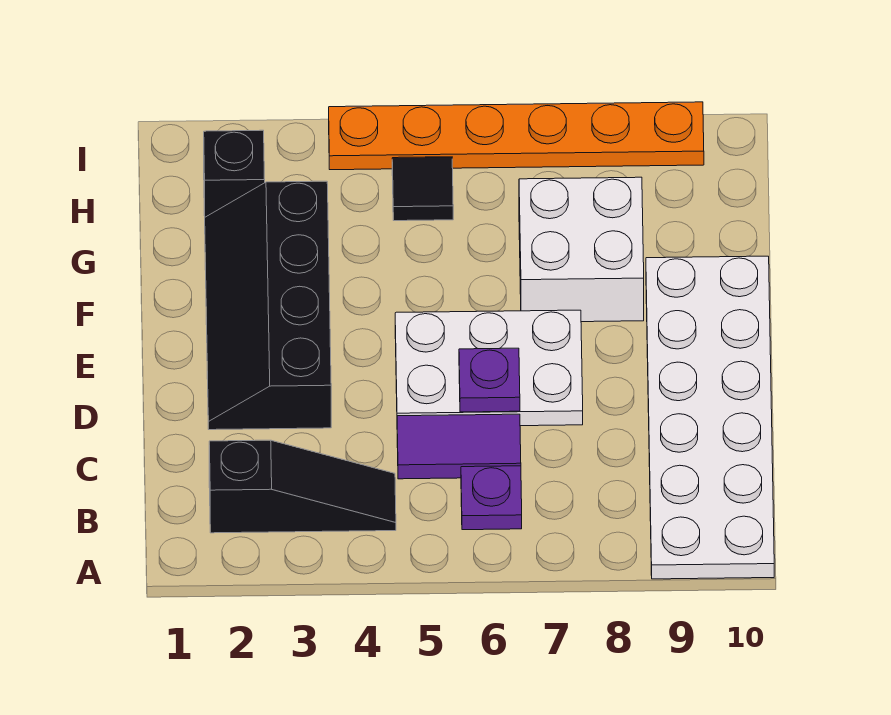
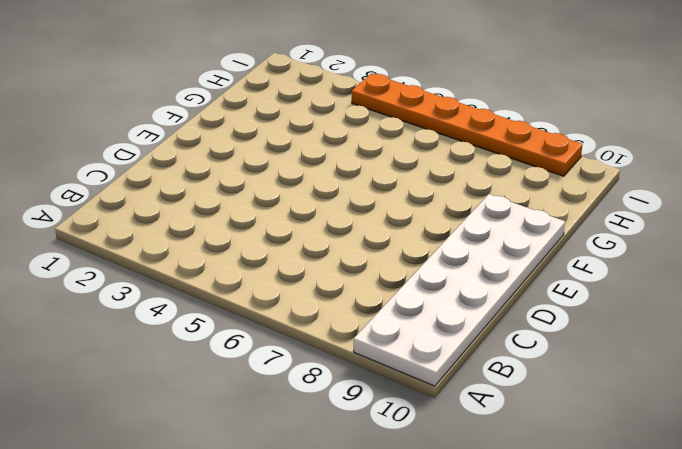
none -> black slope B2:B4 level 1 top 2
none -> purple plate B6 level 1

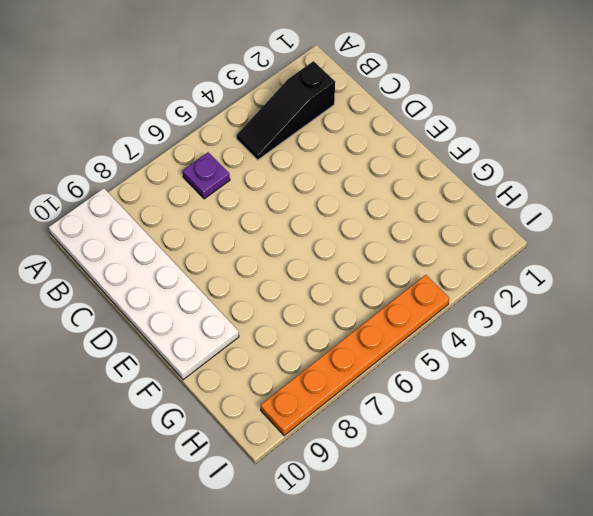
none -> purple tile C5:C6 level 1
none -> black slope D2:G3 level 1 top 3

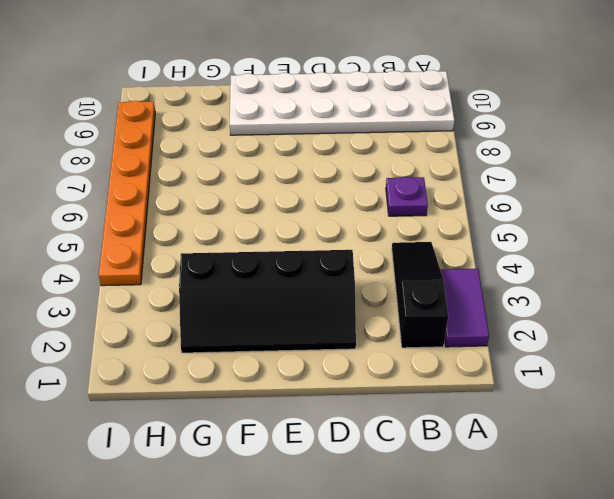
purple tile A2:A3 level 1 -> purple tile C5:C6 level 1
none -> white plate D5:E7 level 1
none -> white brick F7:G8 level 1

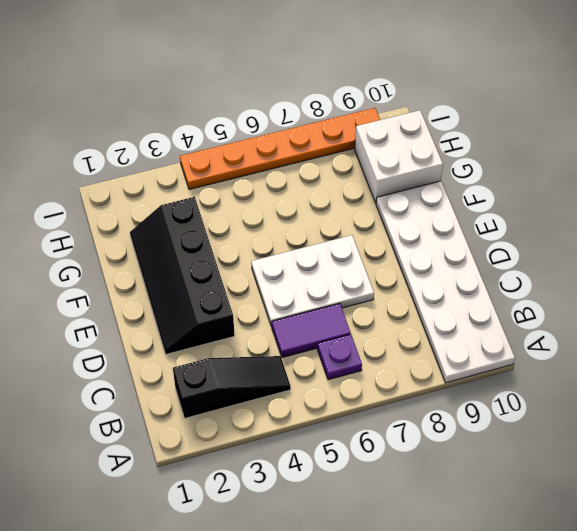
white brick G9:H10 level 1 -> white brick F7:G8 level 1
none -> black brick H2 level 1
none -> black tile H5 level 1

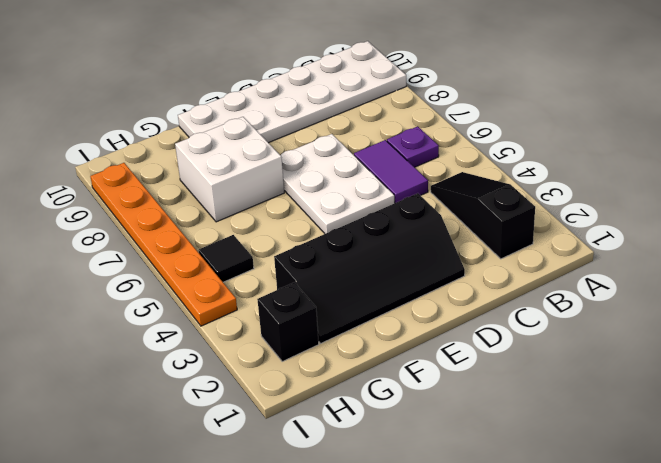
none -> purple plate D6 level 2

